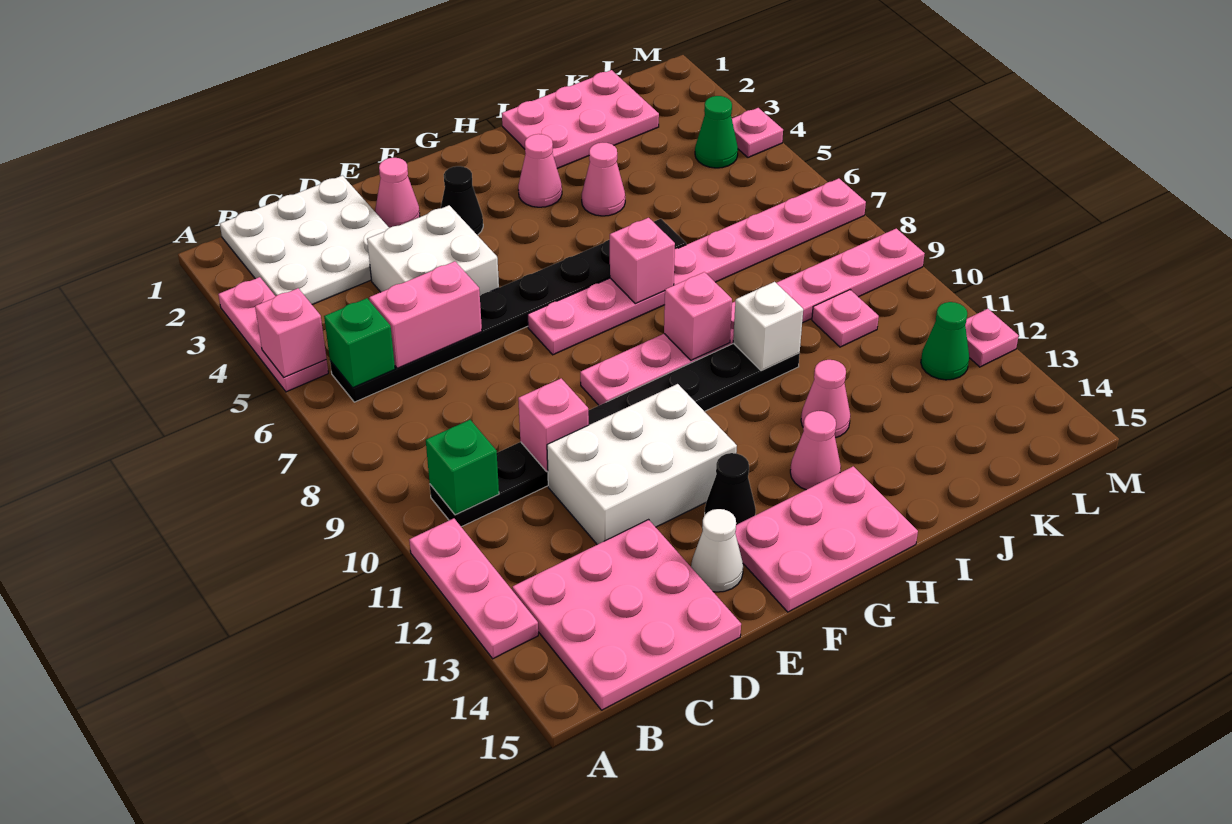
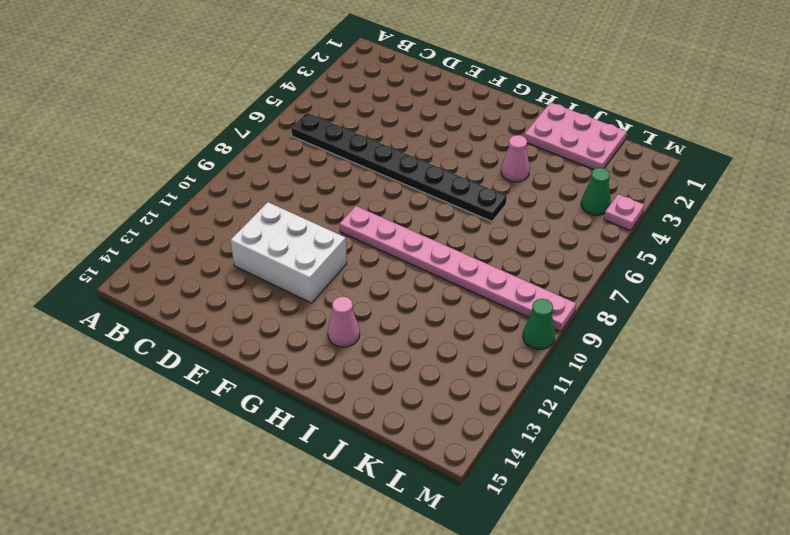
green cone M10 level 1 -> green cone L12 level 1
none -> pink plate A3:A5 level 1
none -> pink plate A11:A13 level 1
none -> white plate B1:D3 level 1
none -> black plate B10:I10 level 1

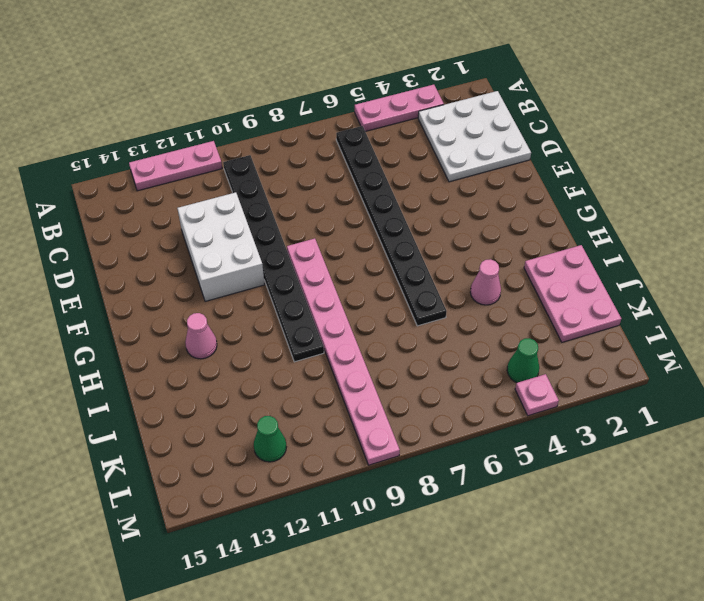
none -> pink plate B13:D15 level 1
none -> white brick D4:E5 level 1
none -> pink cone E2 level 1
none -> white cone E14 level 1

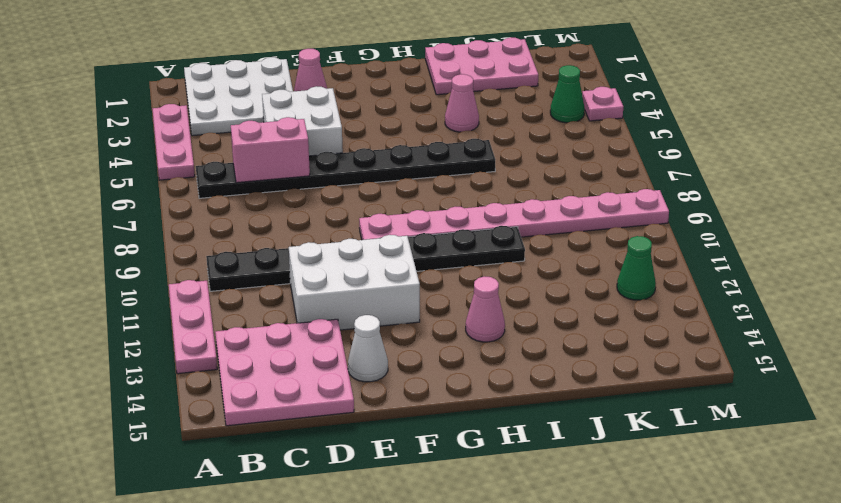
none -> black cone F3 level 1
none -> pink plate F7:M7 level 1
none -> black cone F13 level 1
none -> pink plate F14:H15 level 1

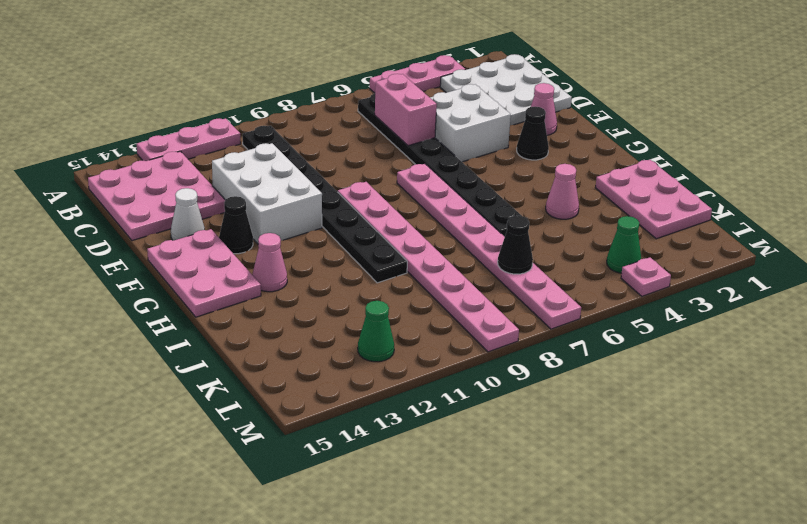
black cone K7 level 2 -> none
none -> pink cone H3 level 1
none -> pink cone I12 level 1
none -> pink plate K10 level 1
none -> pink plate M12 level 1

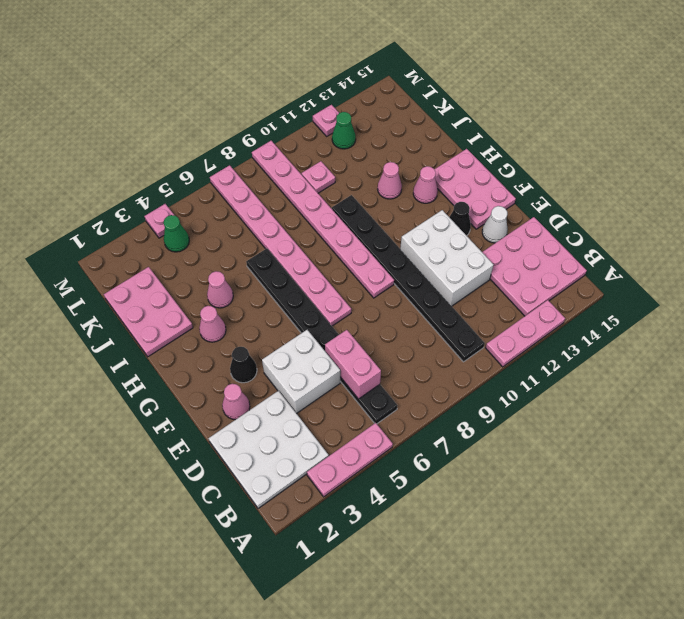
none -> pink brick A5 level 2
none -> green brick B6 level 2
none -> green brick B10 level 2
none -> pink brick D10 level 2

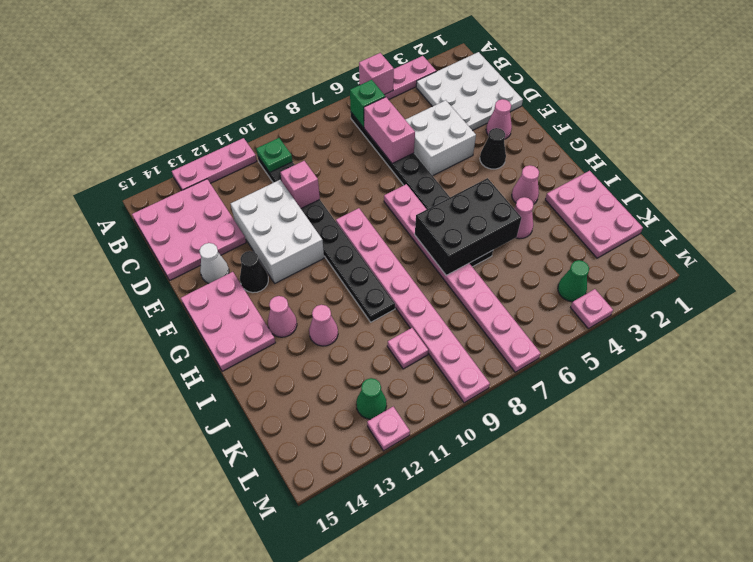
green plate B10 level 2 -> green brick B10 level 2
black brick H5:I7 level 2 -> pink brick H7 level 2
none -> pink brick H9 level 2
none -> white brick I10 level 2

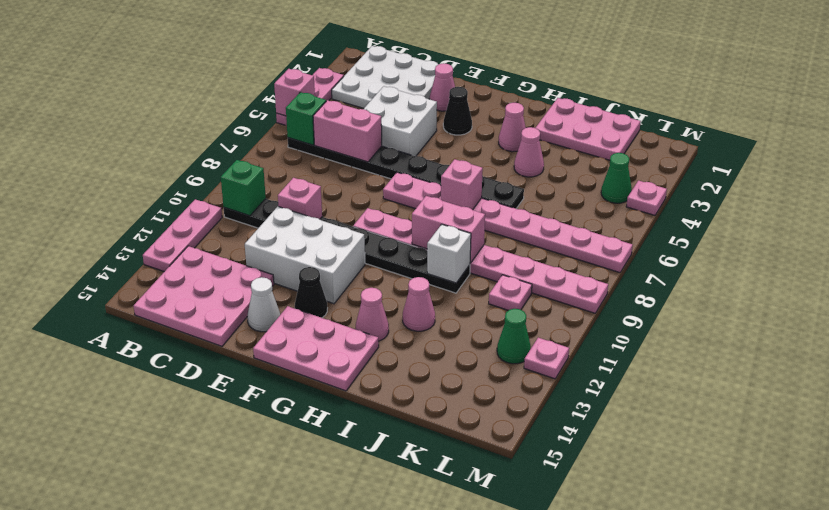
pink brick H9:I9 level 2 -> pink brick H9 level 2

